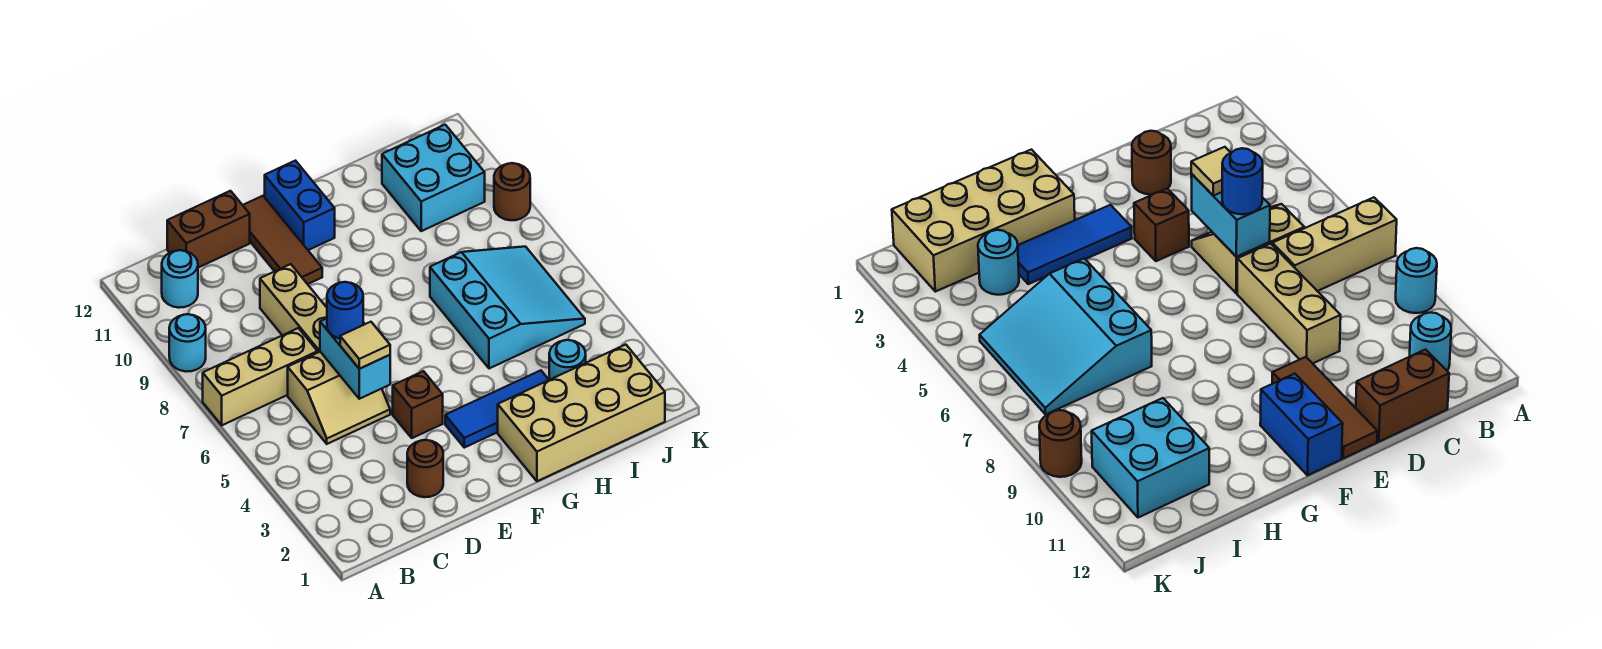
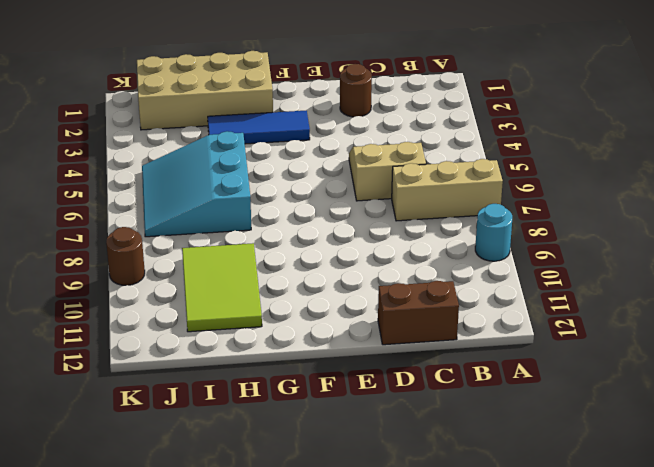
lime tile H9:I11 level 1 -> cyan brick I10:J11 level 1
none -> cyan round brick B11 level 1
none -> tan brick D7:D9 level 1
none -> brown brick E4 level 1

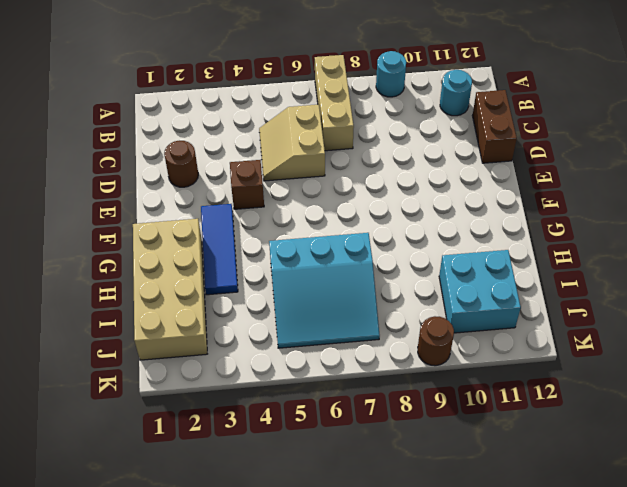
none -> tan brick D7:D9 level 1
none -> brown tile E10:E12 level 1
none -> blue brick F11:F12 level 1

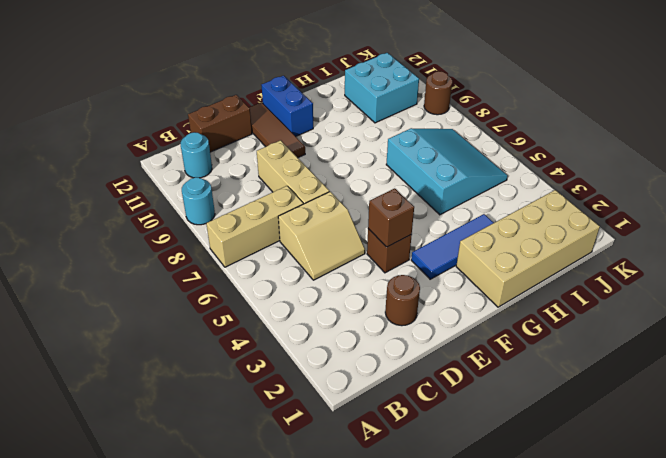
brown brick E4 level 2 -> none
none -> cyan round brick I3 level 1
none -> cyan brick D5:D6 level 2
none -> tan tile D5 level 3

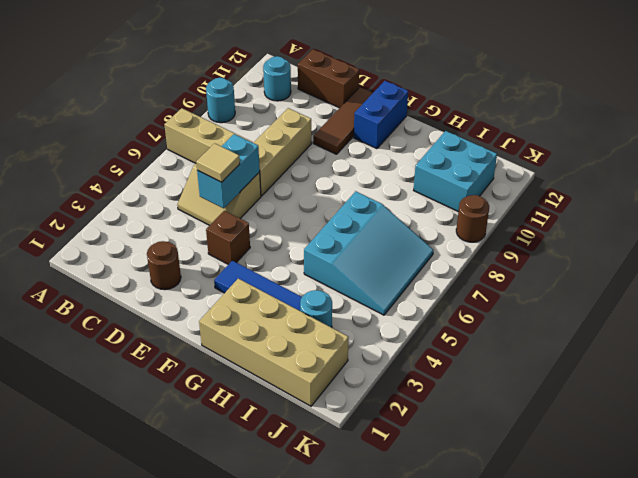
none -> blue round brick D6 level 3

